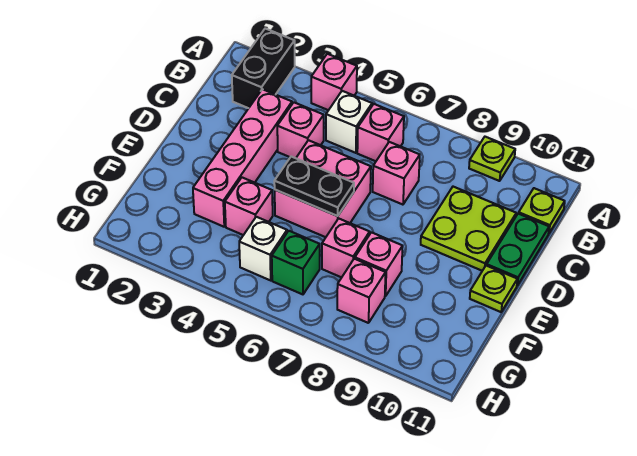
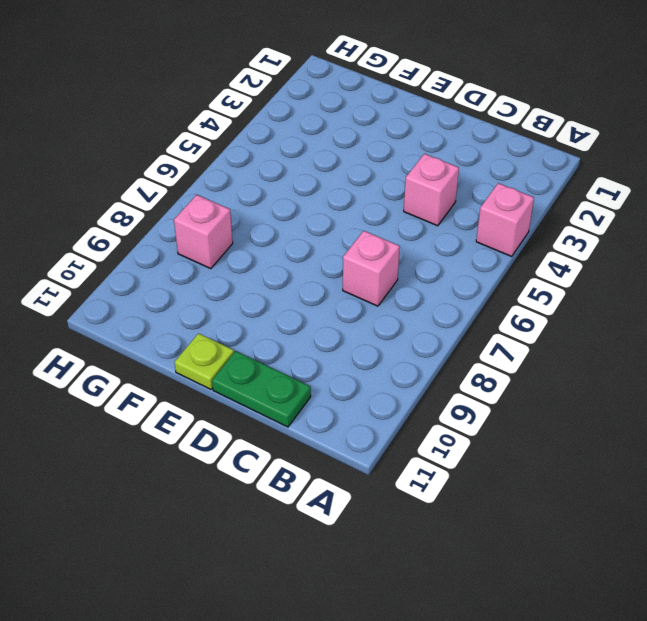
none -> black brick A2:B2 level 1
none -> lime plate A9 level 1
none -> white brick B5 level 1

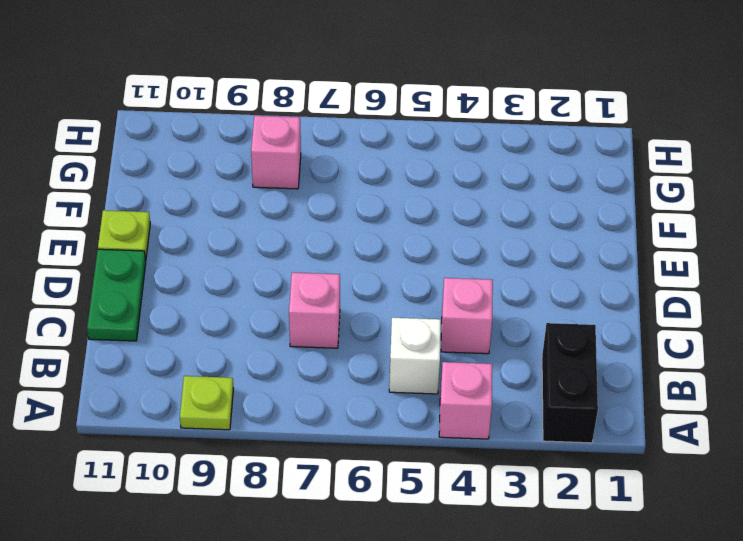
none -> pink brick B6 level 1
none -> lime plate B11 level 1
none -> pink brick C3:F3 level 1

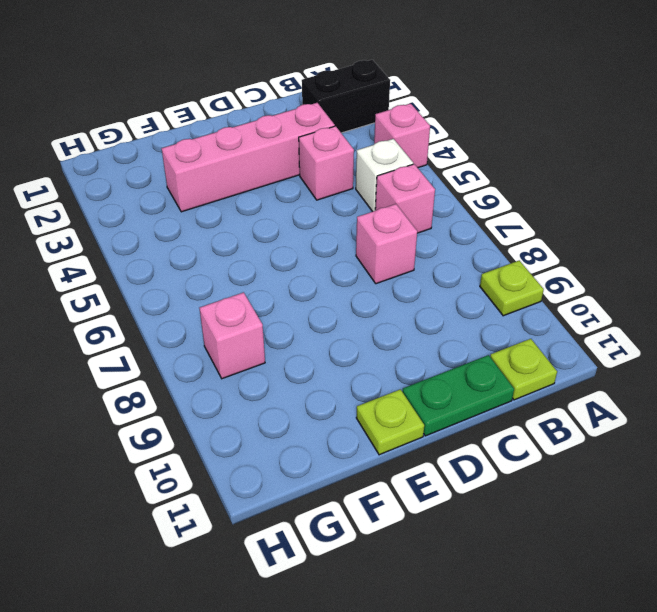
none -> lime plate C9:D10 level 1
none -> pink brick D5:E6 level 1
none -> pink brick F4 level 1

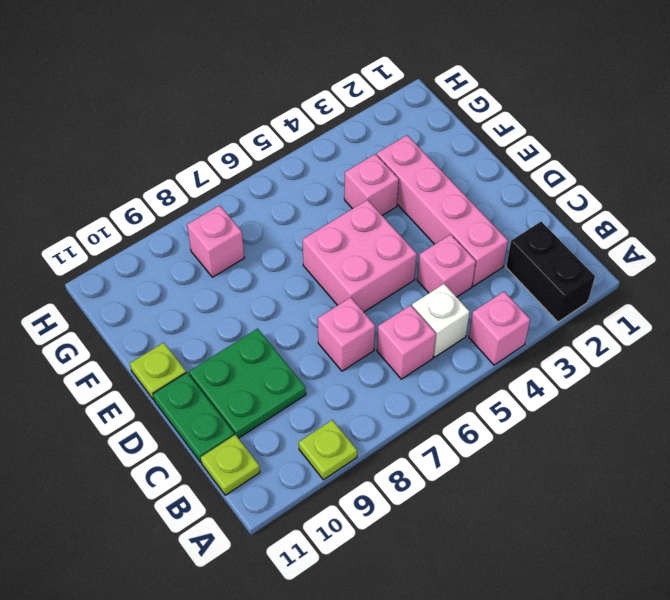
green plate C9:D10 level 1 -> lime plate C9:D10 level 1
none -> pink brick F7 level 1
none -> pink brick F8 level 1
none -> white brick G5 level 1

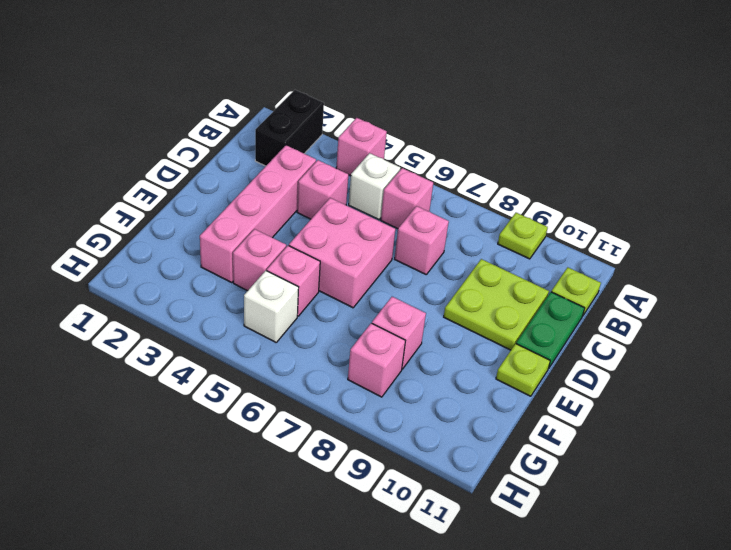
pink brick F5 level 1 -> pink brick F7 level 1
none -> green brick G6 level 1
none -> black plate E5:E6 level 2

